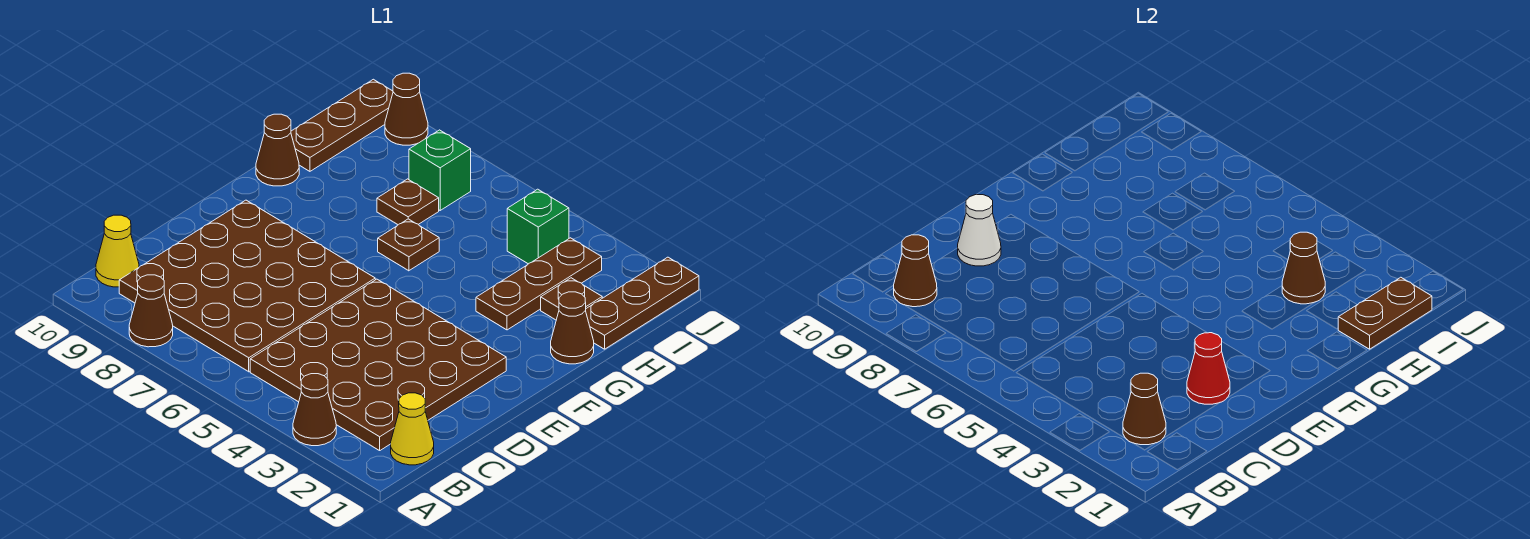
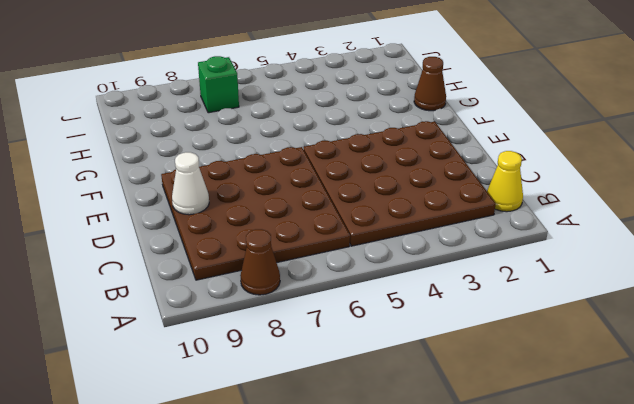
none -> brown cone A3 level 1
none -> yellow cone B10 level 1
none -> brown plate G3:I3 level 1

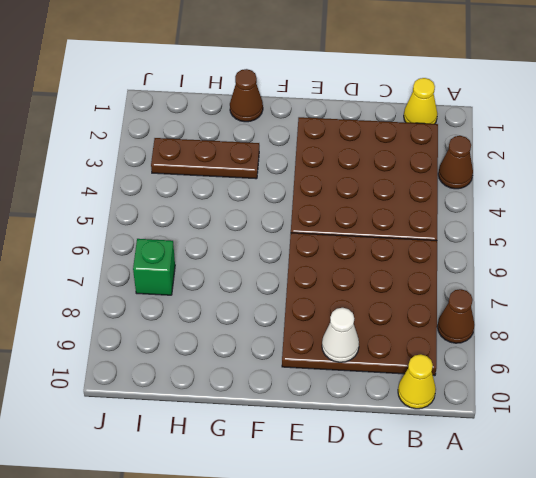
none -> brown plate G6 level 1
none -> brown cone G10 level 1
none -> brown plate H1:J1 level 1

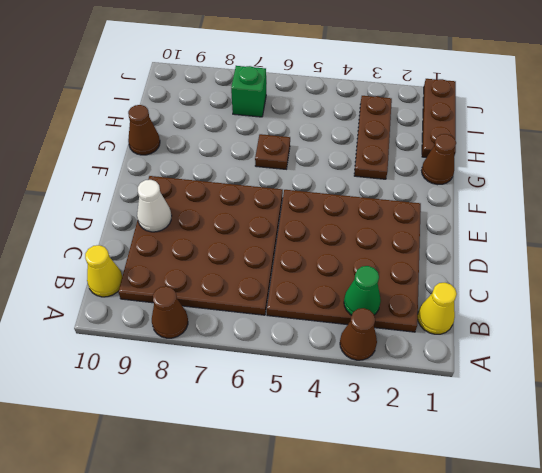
green cone B3 level 2 -> none
none -> brown plate H2 level 1
none -> brown plate H7 level 1
none -> brown plate H10:J10 level 1

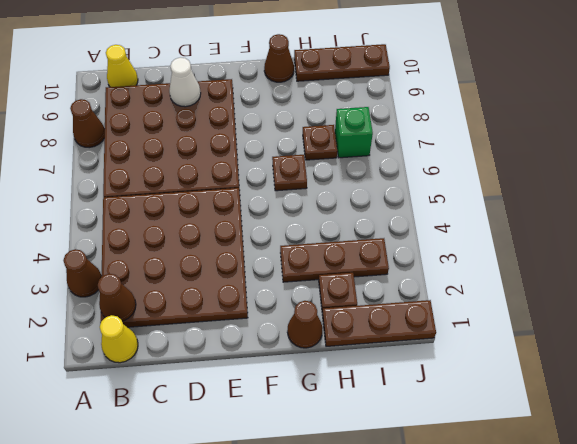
none -> green brick I4 level 1
none -> brown cone J9 level 1
none -> brown cone B9 level 2

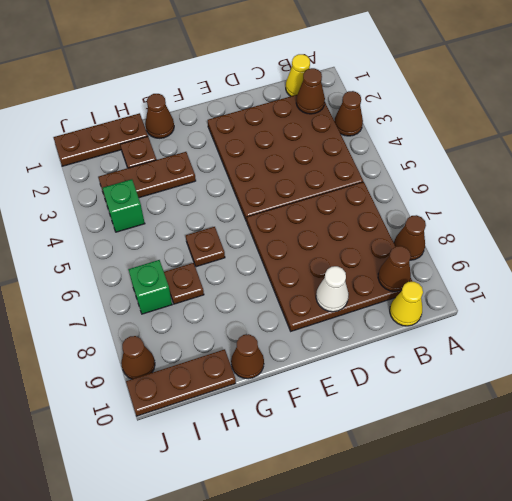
none -> red cone D2 level 2
none -> brown plate H1:I1 level 2
none -> brown cone H3 level 2

